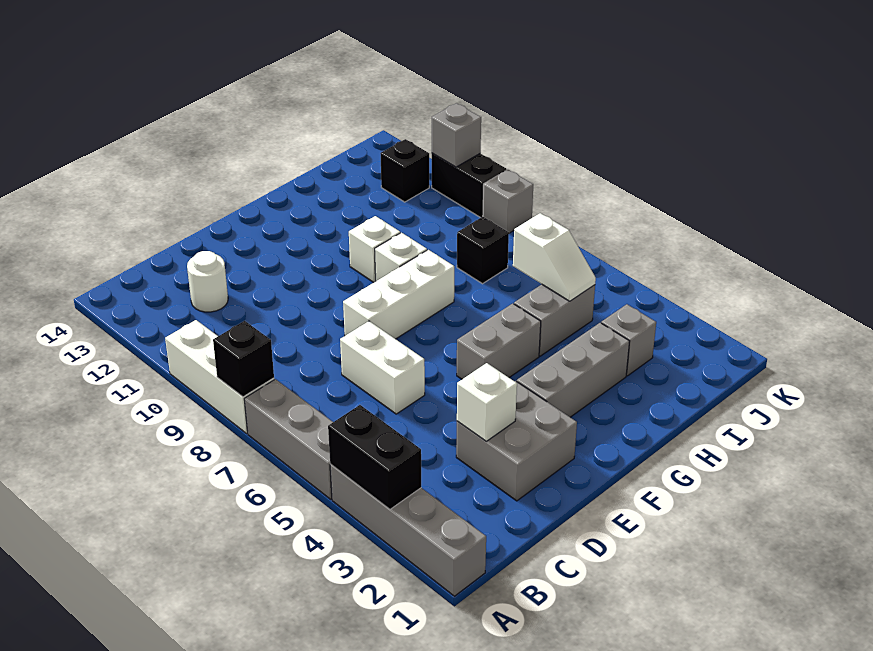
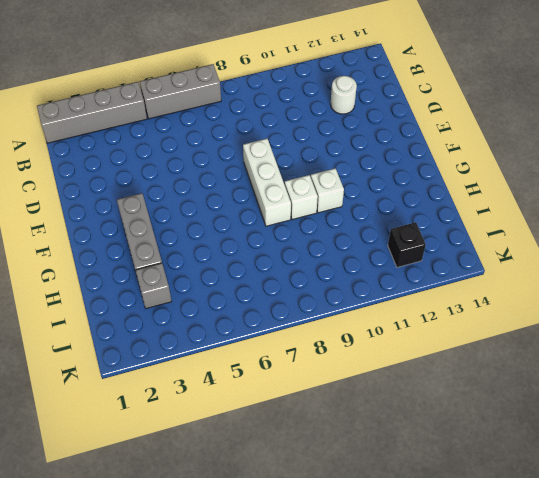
none -> white brick A8:A10 level 1
none -> grey brick D2:E3 level 1
none -> white brick D6:D7 level 1

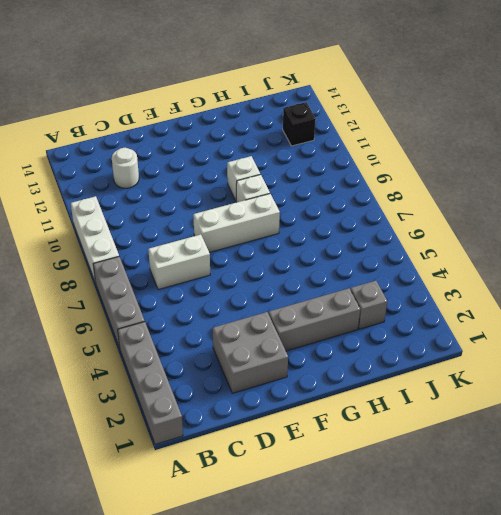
white brick C7:D7 level 1 -> white brick D6:D7 level 1
none -> grey brick F5:G5 level 1
none -> grey brick H5:I5 level 1
none -> black brick I8 level 1

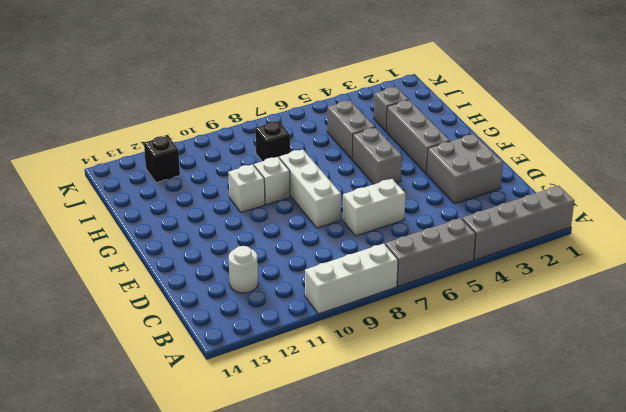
none -> grey brick K9 level 1
none -> black brick K10:K11 level 1
none -> black brick A3:A4 level 2

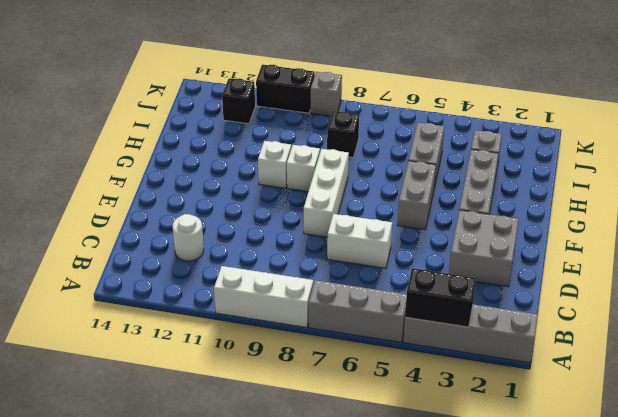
none -> black brick A8 level 2
none -> white brick D3 level 2
none -> white slope I5:I6 level 2 top 6

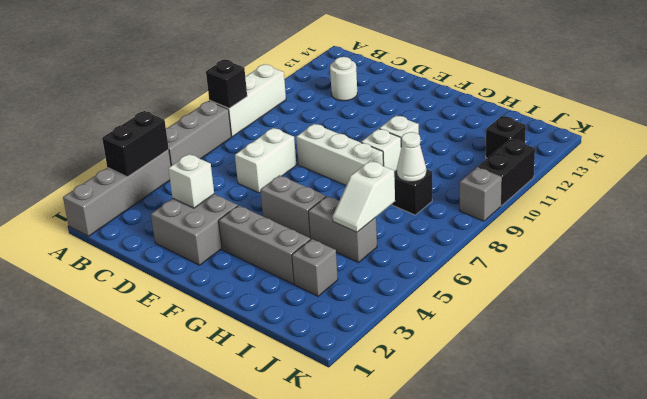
white cone I8 level 2 -> none
none -> grey brick K11 level 2

